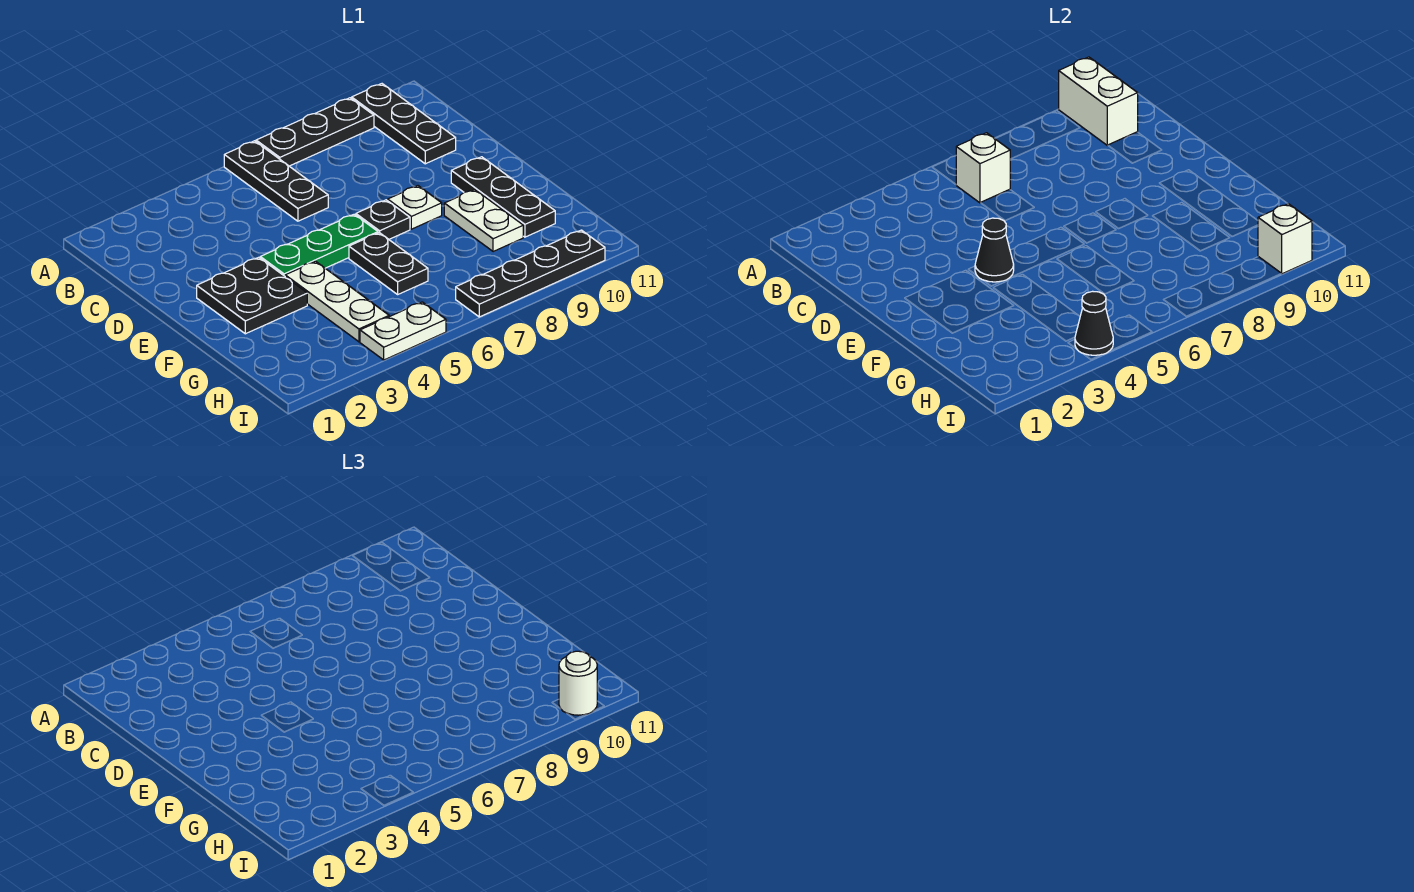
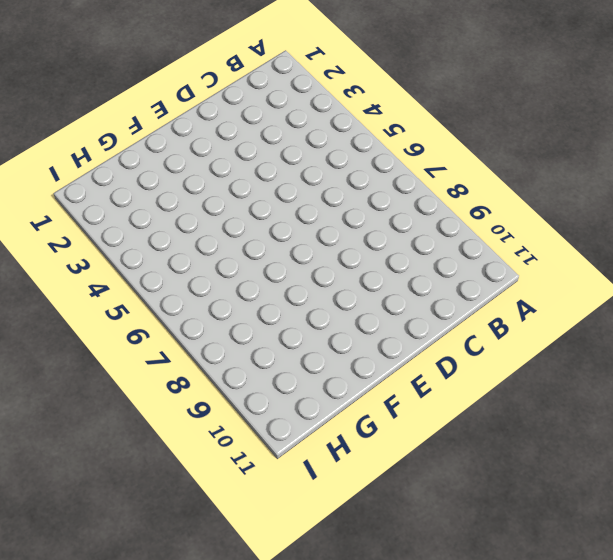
none -> black plate A6:C6 level 1
none -> black plate A7:A9 level 1
none -> black plate A10:C10 level 1

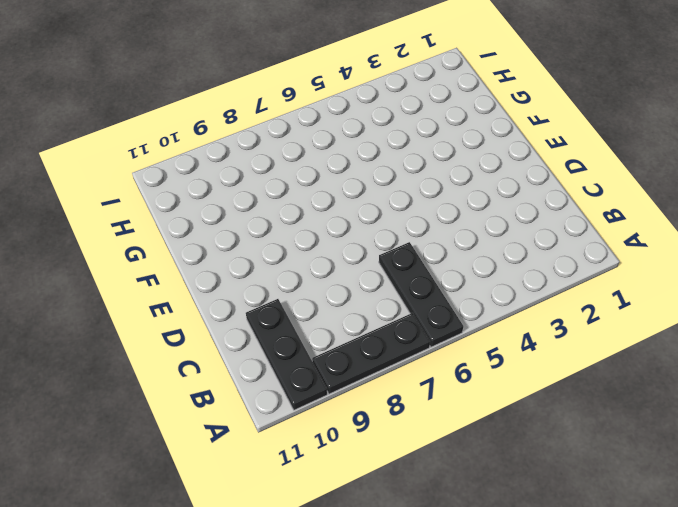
none -> black plate E2:F3 level 1
none -> green plate E4:E6 level 1
none -> black plate E7 level 1

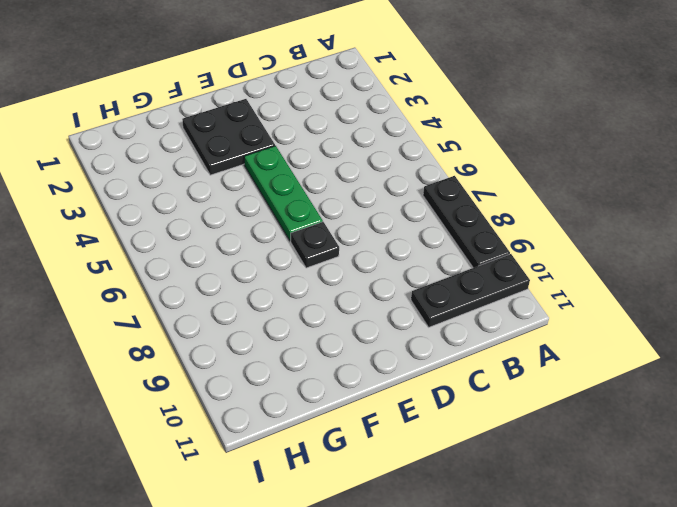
none -> black plate A6:C6 level 1
none -> white plate E8 level 1
none -> black plate E10:G10 level 1

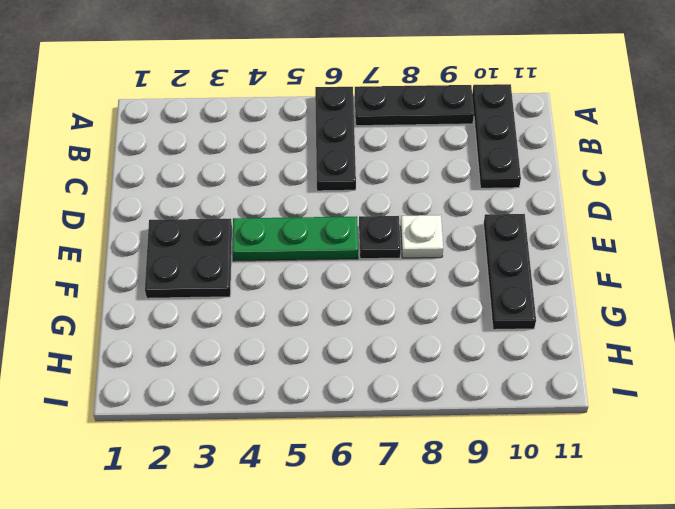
none -> white plate F4:H4 level 1
none -> black plate F6:G6 level 1
none -> white plate F9:G9 level 1

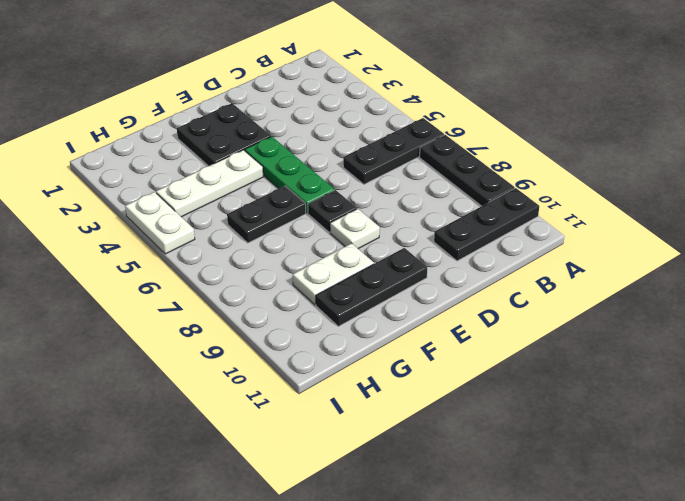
none -> black plate I7:I10 level 1
none -> white brick A10:B10 level 2
none -> white brick B6 level 2

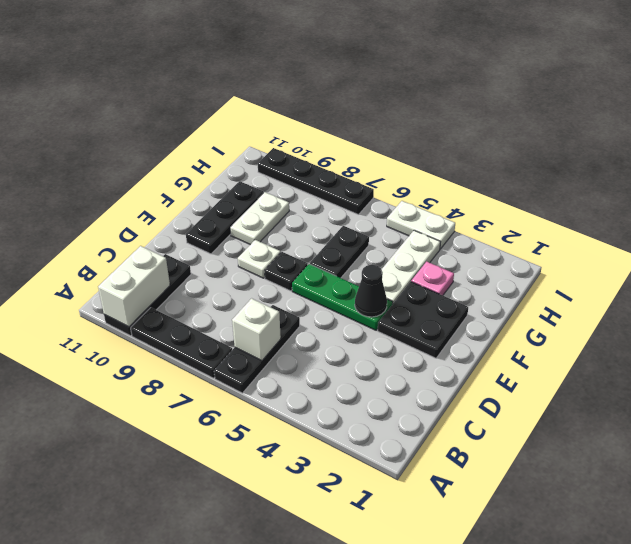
pink plate G3 level 1 -> none
none -> black cone I4 level 2
none -> white brick I10 level 2
none -> white round brick I10 level 3

